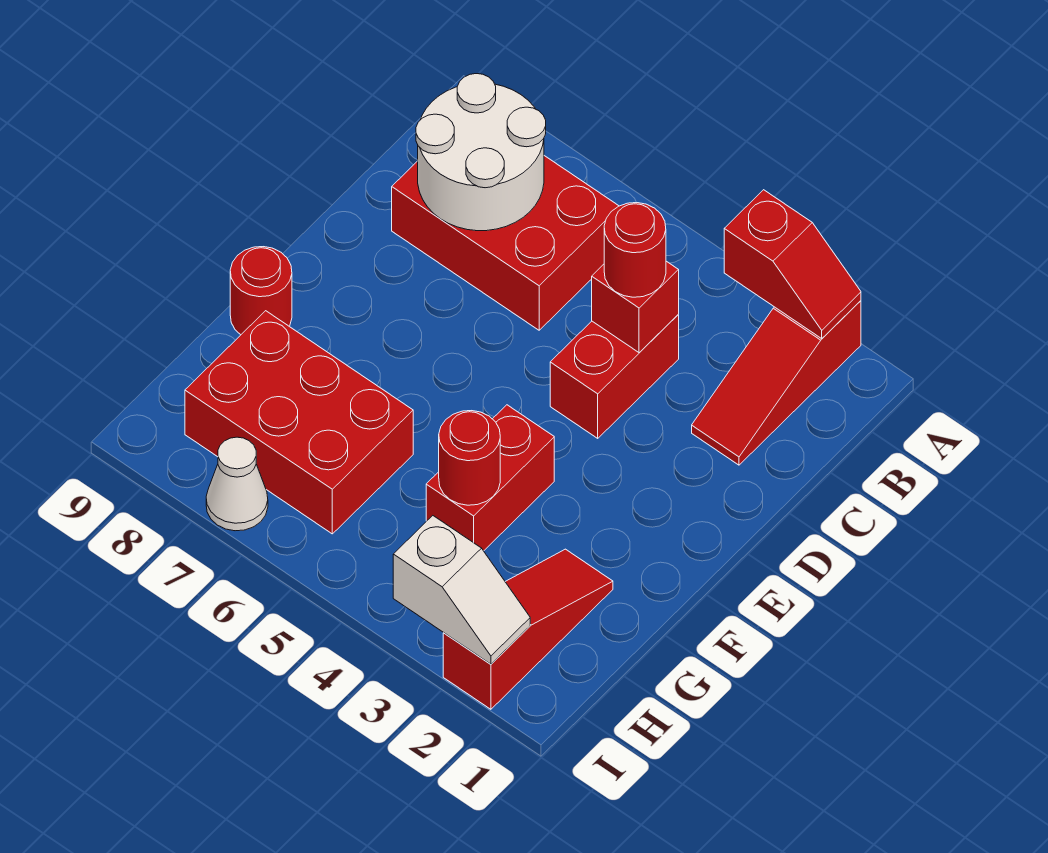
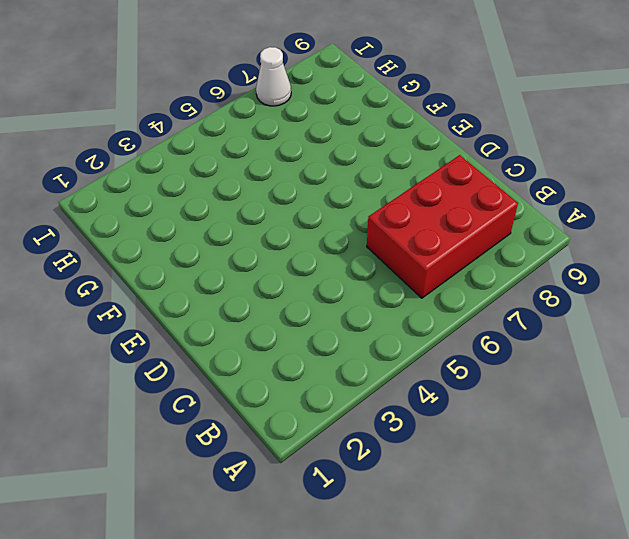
none -> red slope A2:C2 level 1 top A
none -> red brick C4:D4 level 1
none -> red brick F4:G4 level 1

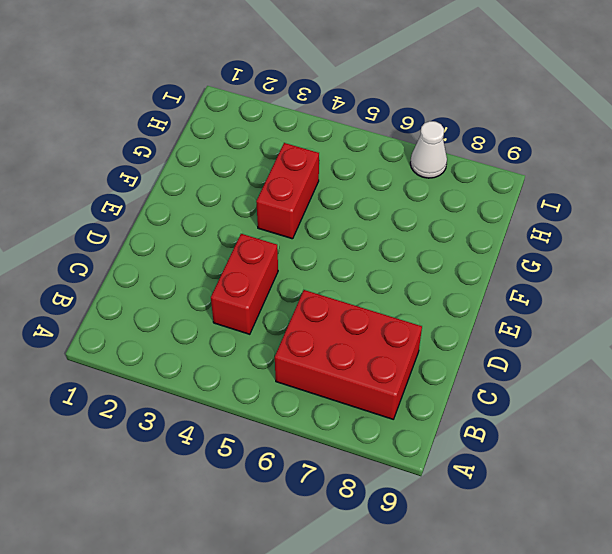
none -> red slope A2:C2 level 1 top A
none -> red round brick F9 level 1
none -> red slope G2:I2 level 1 top I

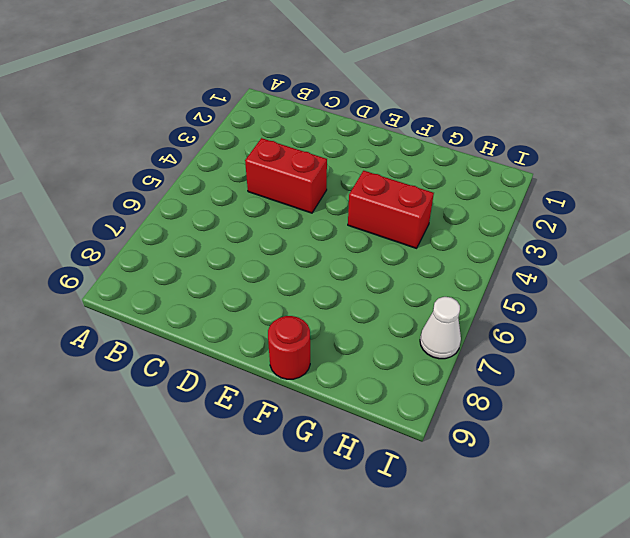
none -> red slope A2:C2 level 1 top A
none -> red brick B6:C8 level 1
none -> red slope G2:I2 level 1 top I

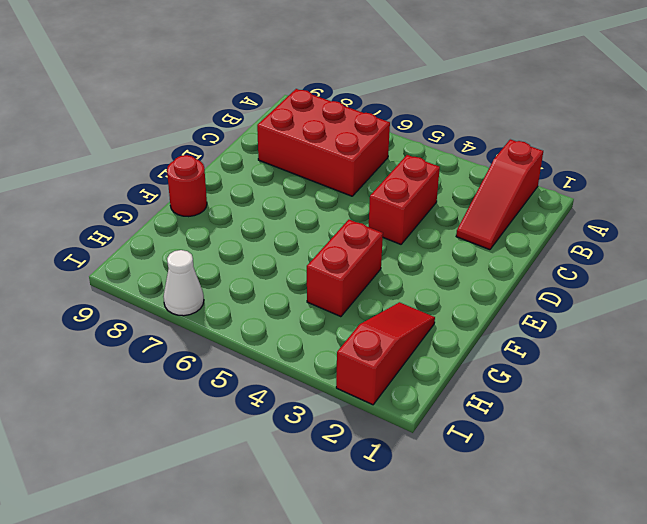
none -> red brick G6:H8 level 1
none -> red slope A2:A3 level 2 top 3
none -> white round brick B7:C8 level 2

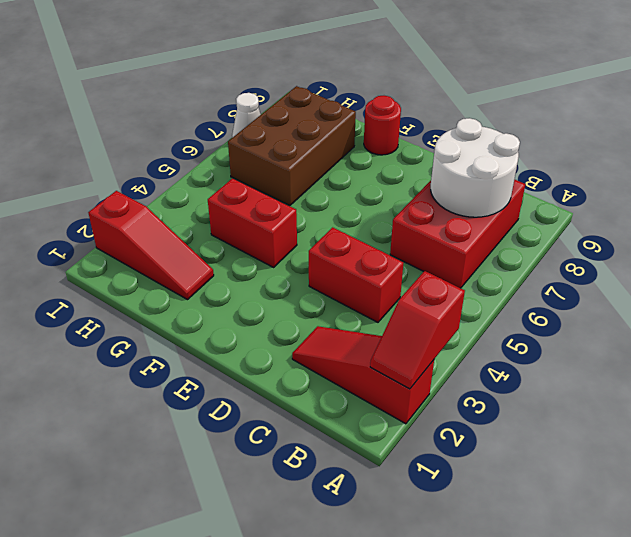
brown brick G6:H8 level 1 -> red brick G6:H8 level 1
none -> red brick C4 level 2
none -> red round brick G4 level 2
none -> white slope I2:I3 level 2 top 3

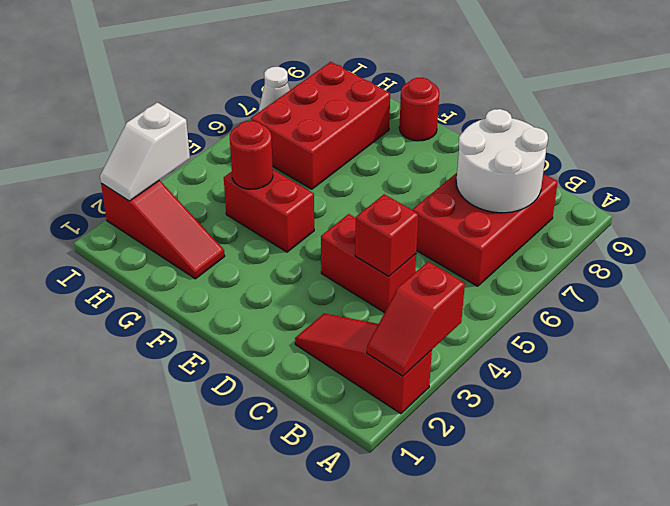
none -> red round brick C4 level 3

